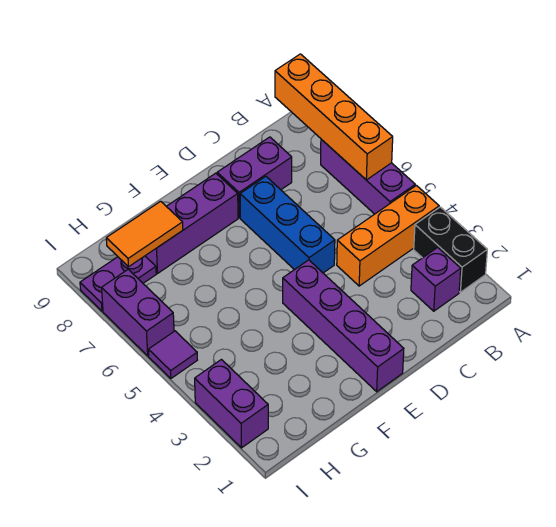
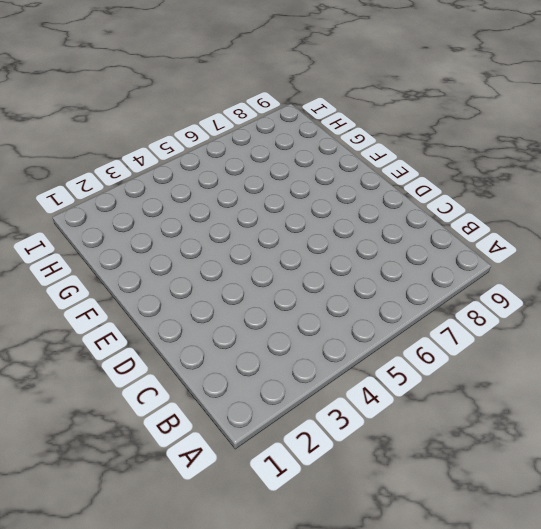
none -> black brick A2:A3 level 1
none -> orange brick A4:C4 level 1
none -> purple brick A5:A7 level 1

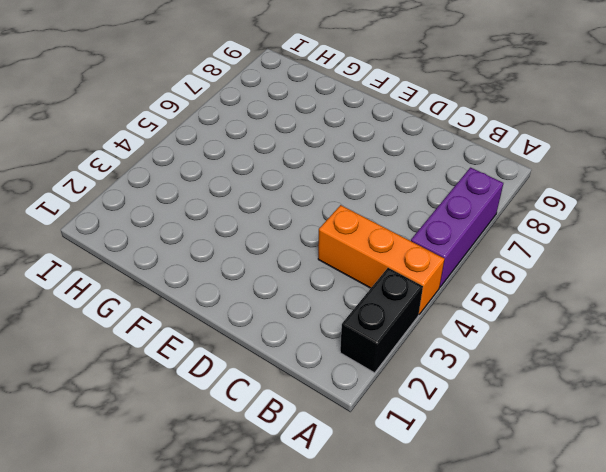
none -> purple brick B2 level 1
none -> purple brick C8:D8 level 1
none -> blue brick D5:D7 level 1

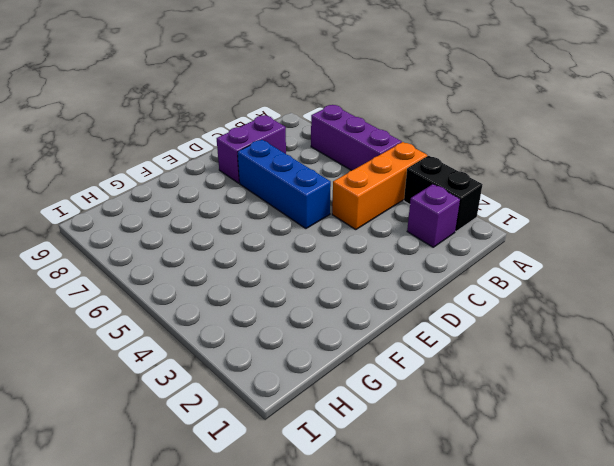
none -> purple brick E1:E4 level 1
none -> purple brick E8:G8 level 1
none -> purple plate H8:I8 level 1

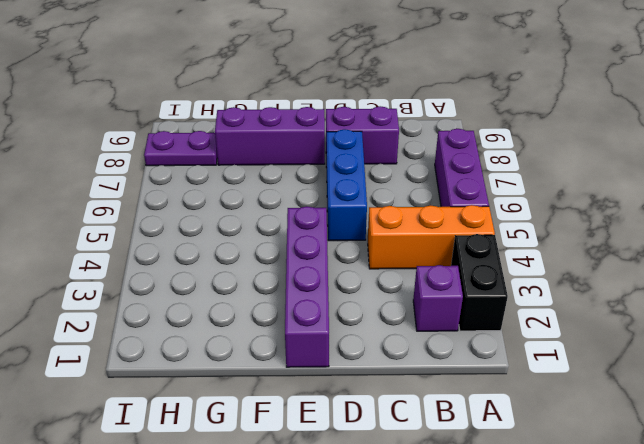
none -> purple brick I2:I3 level 1
none -> purple tile I5 level 1
none -> purple brick I6:I7 level 1

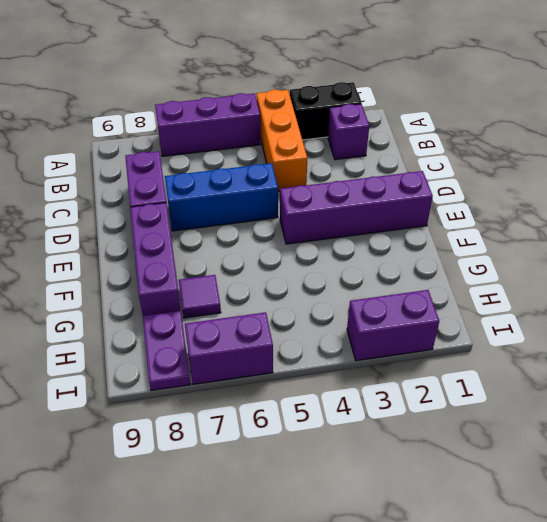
purple tile G7 level 1 -> purple tile I5 level 1
none -> orange brick A6:A9 level 2
none -> orange tile G8:H8 level 2

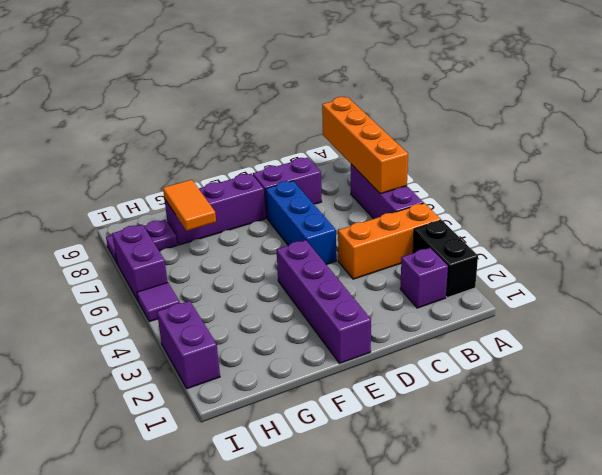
orange tile G7:G8 level 2 -> orange tile G8:H8 level 2

